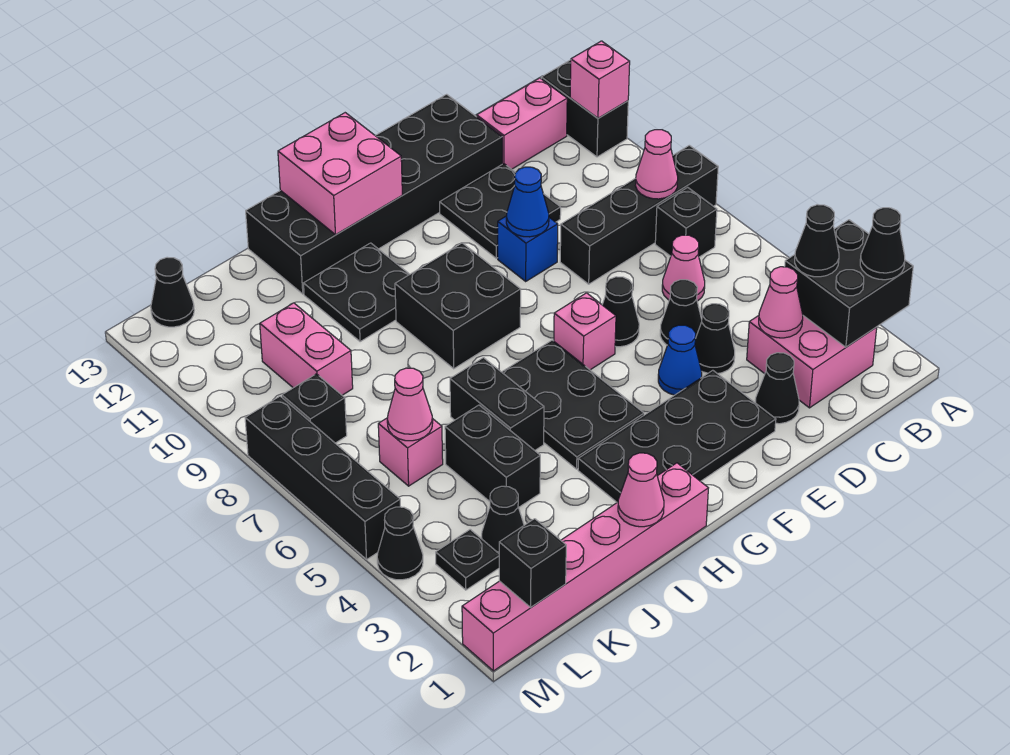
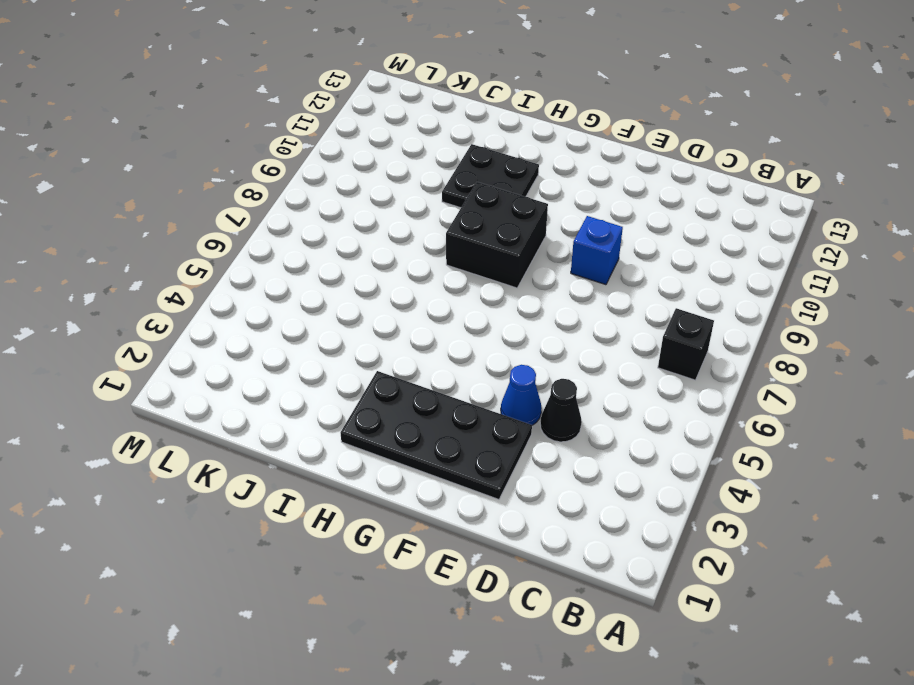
none -> black brick A8:D8 level 1
none -> black brick A11:A12 level 1
none -> pink brick B2:C3 level 1
none -> pink brick B12:C12 level 1

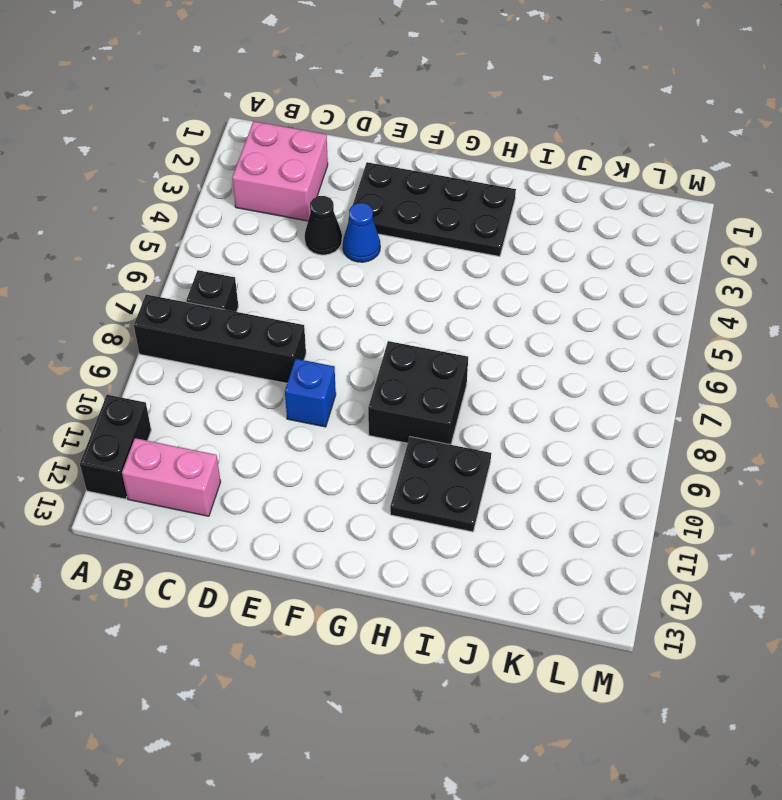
none -> pink cone C6 level 1
none -> black cone D2 level 1
none -> black cone D5 level 1
none -> black plate D10:E11 level 1

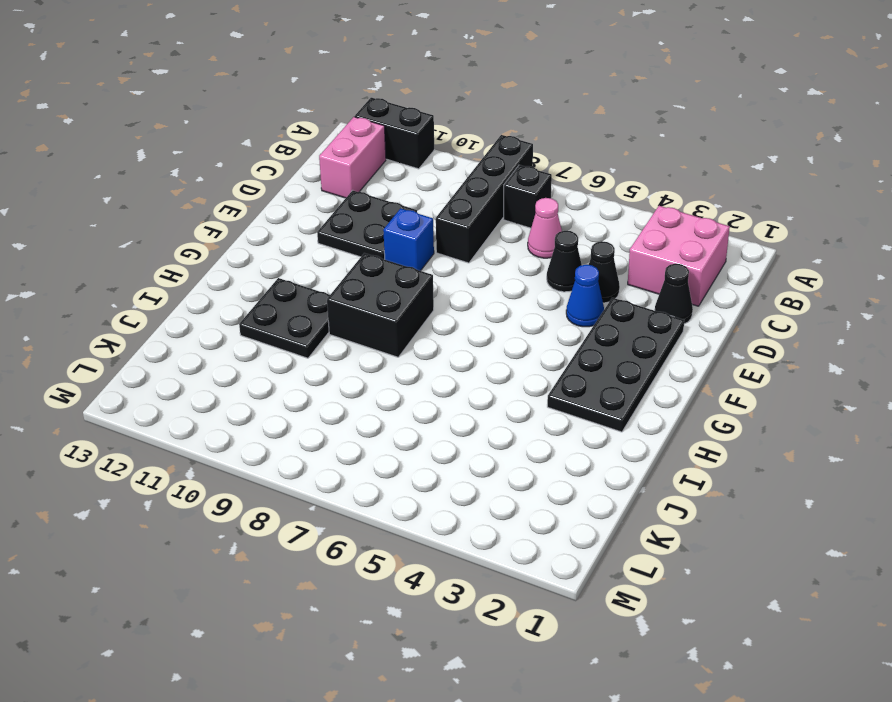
none -> black brick D12:I13 level 1
none -> black cone E6 level 1
none -> pink brick F6 level 1
none -> black plate G4:H6 level 1

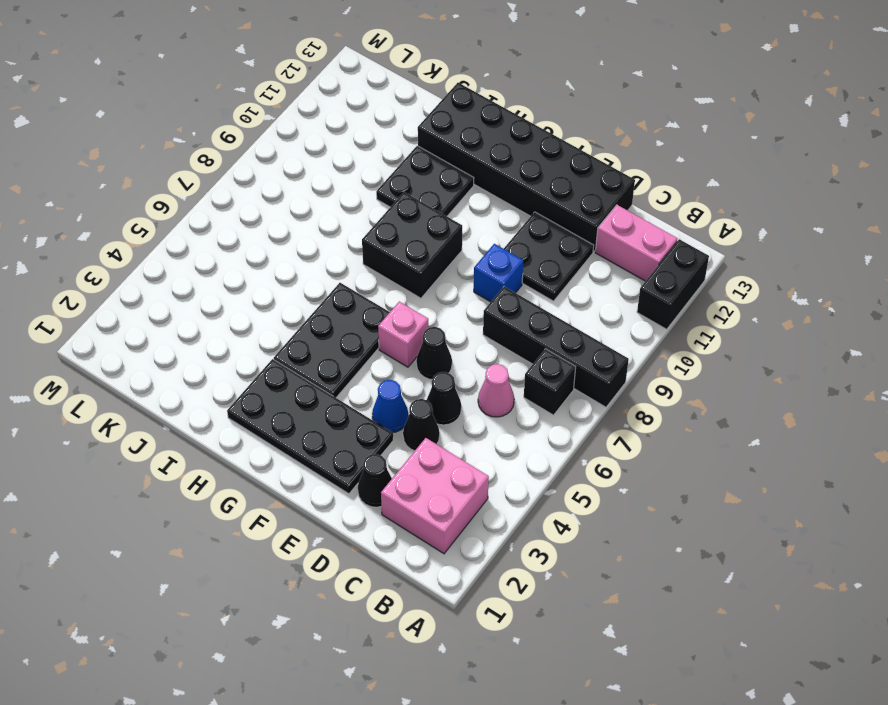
none -> pink brick H1:M1 level 1
none -> black brick I5:I6 level 1
none -> black brick J4:J5 level 1
none -> black cone K3 level 1

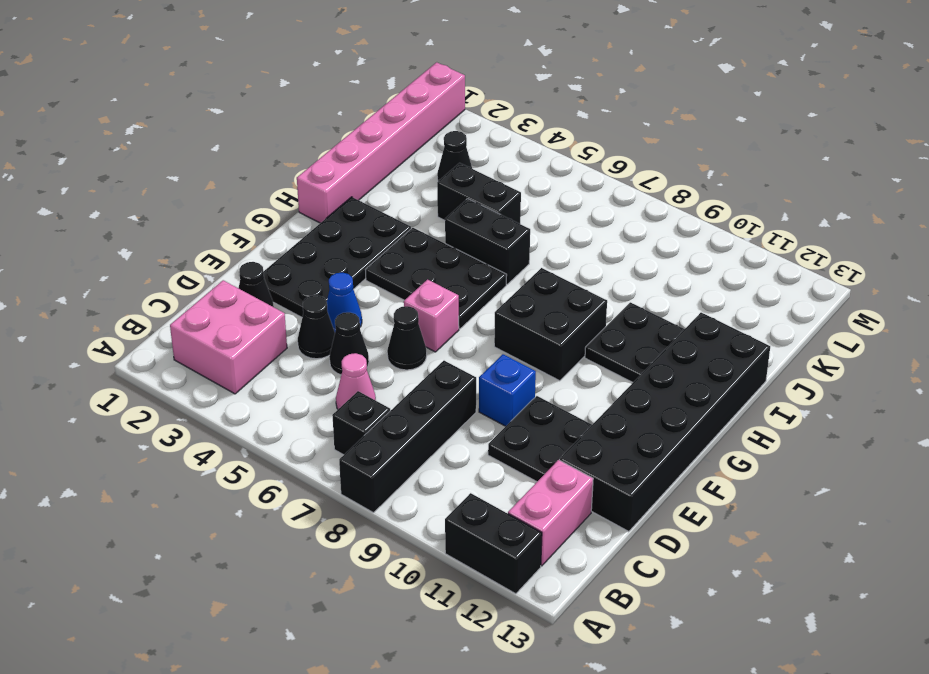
none -> pink brick K6 level 1
none -> pink brick K9:K10 level 1
none -> black plate L3 level 1
none -> black brick L8 level 1

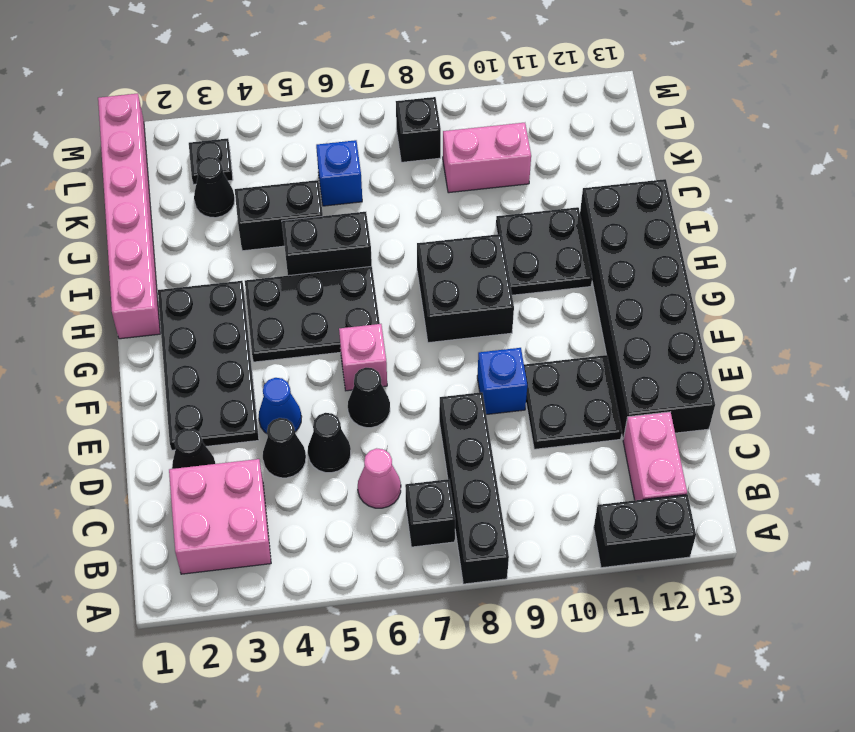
blue brick K6 level 1 -> pink brick K6 level 1
none -> black cone L13 level 1
none -> black cone M4 level 1
none -> black brick M5:M8 level 1
none -> black brick A2:B3 level 2

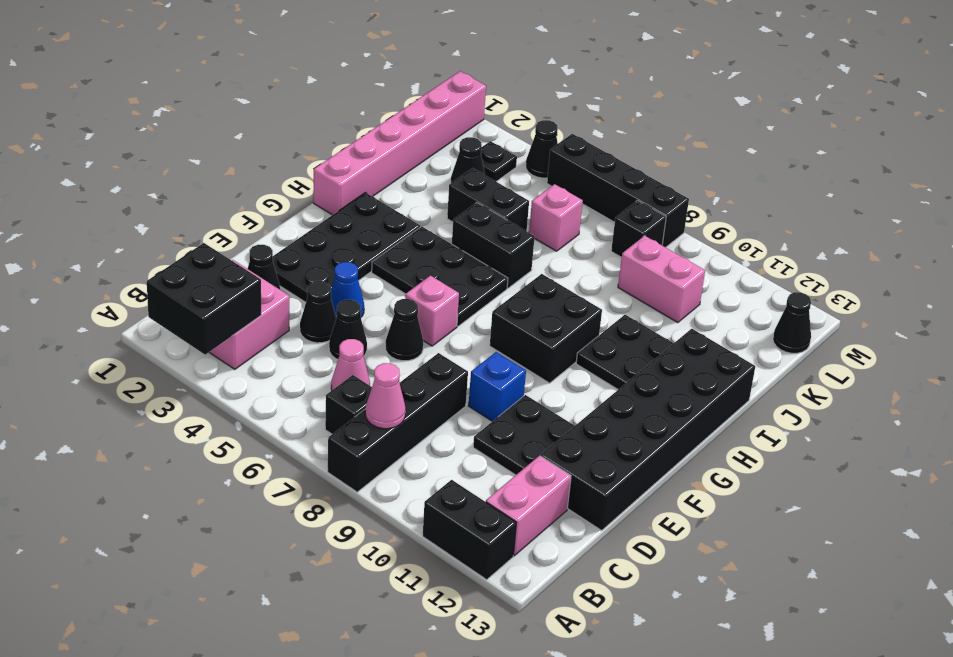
none -> pink brick A11 level 2
none -> pink cone C3 level 2
none -> blue cone E9 level 2
none -> pink brick G12:H13 level 2

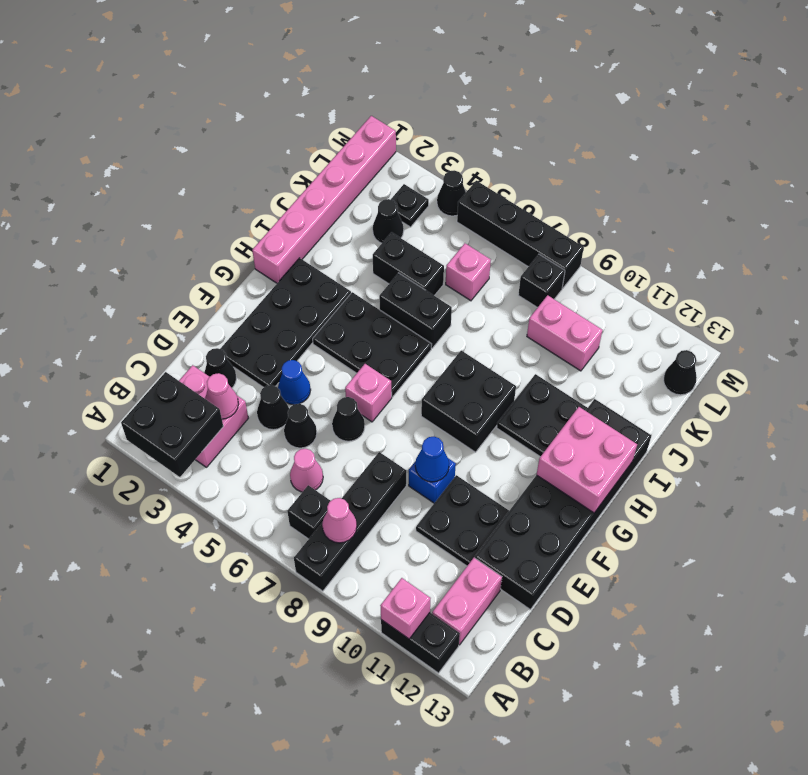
none -> pink cone I1 level 2
none -> pink cone K6 level 2
none -> black brick L1 level 2
none -> black cone A2 level 3

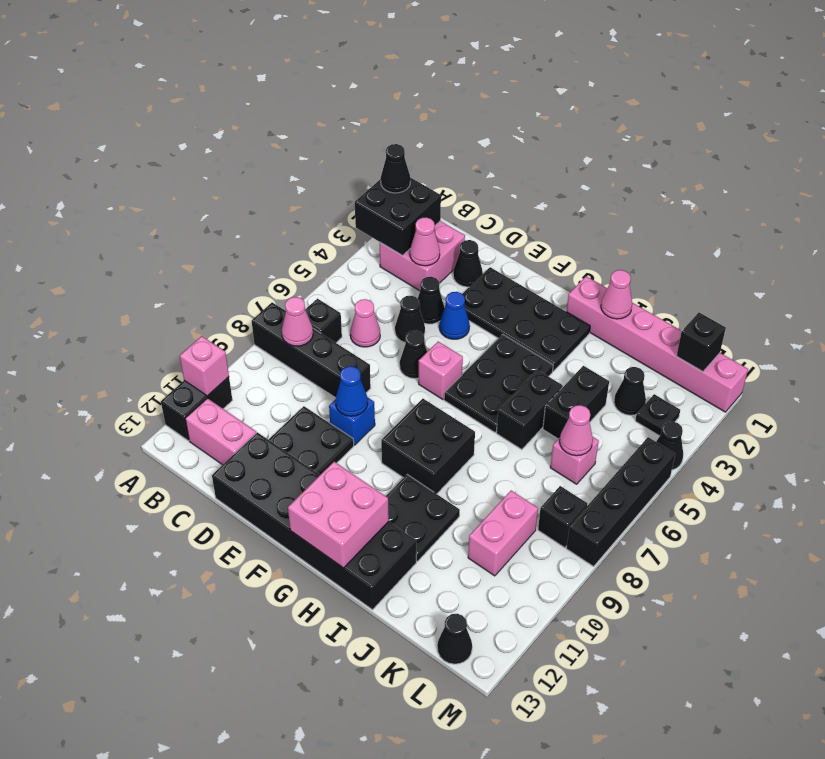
none -> black cone B3 level 3

